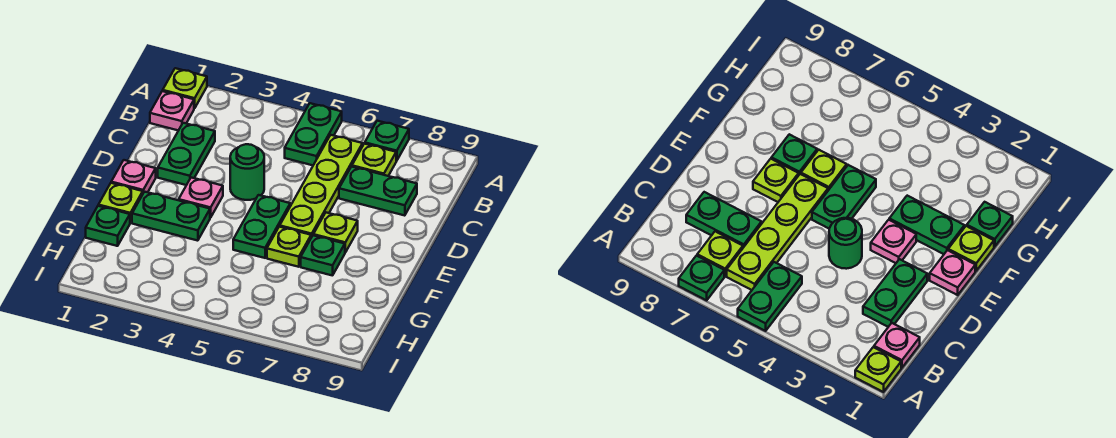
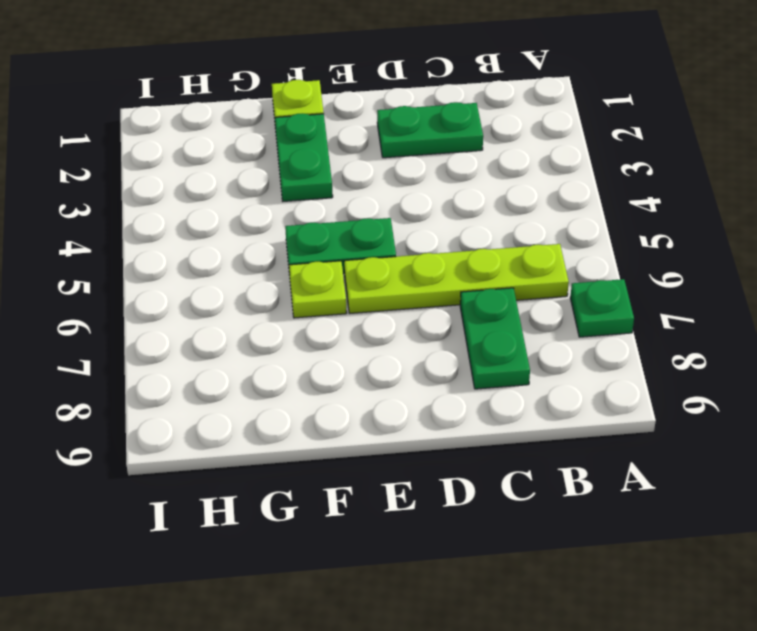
none -> lime plate A1 level 1
none -> green plate A5:B5 level 1
none -> pink plate B1 level 1

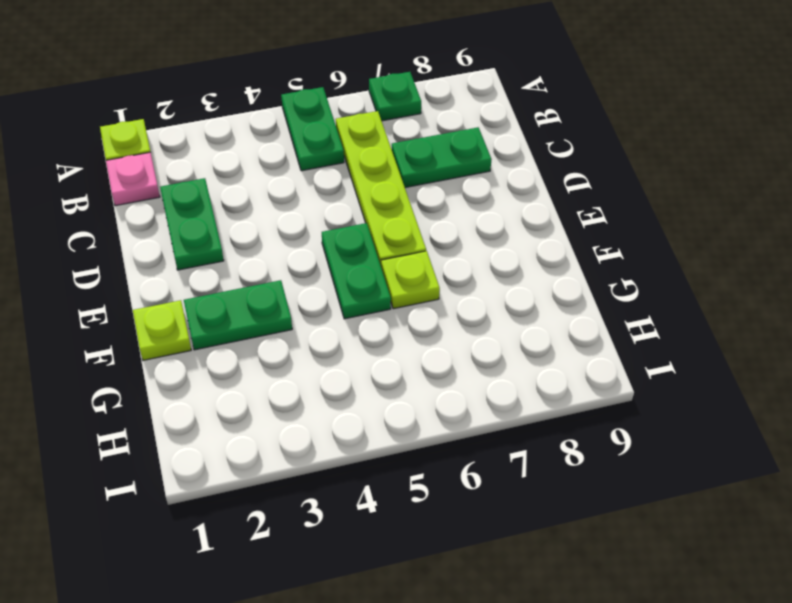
none -> lime plate B7 level 1
none -> green round brick D4 level 1
none -> pink plate E1 level 1

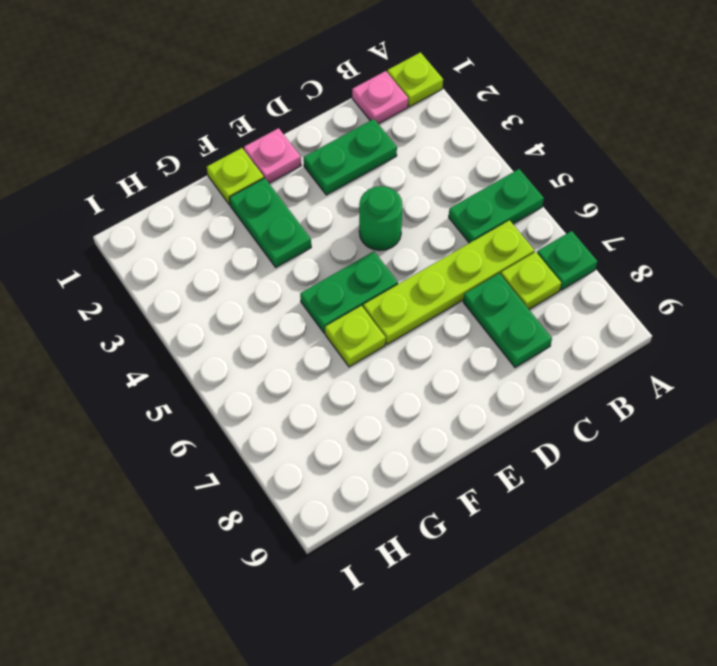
none -> pink plate E3 level 1
none -> lime plate E7 level 1
none -> green plate F7 level 1

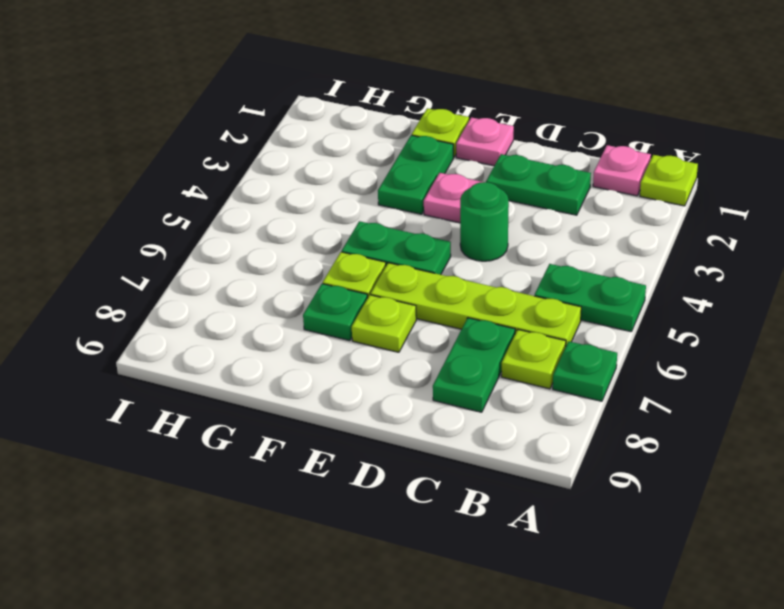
none -> green plate G1 level 1

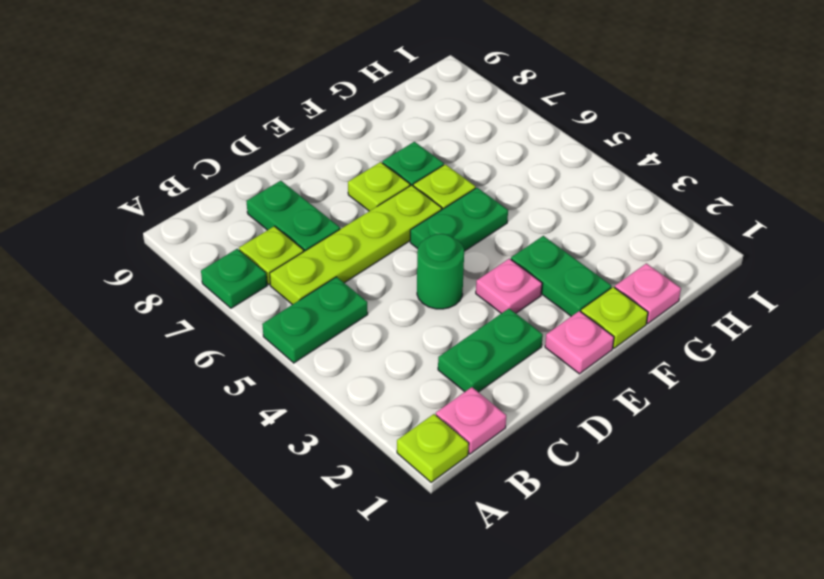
pink plate G1 level 1 -> green plate G1 level 1

